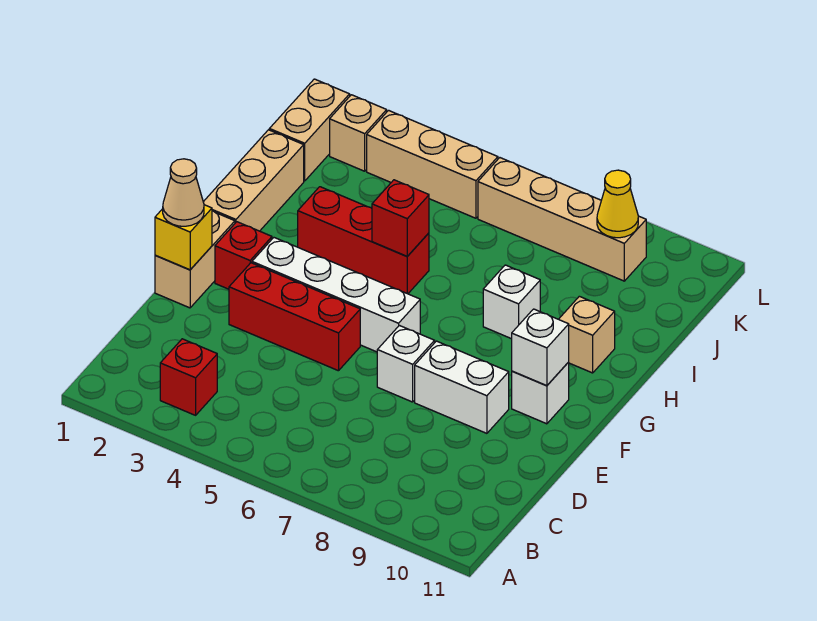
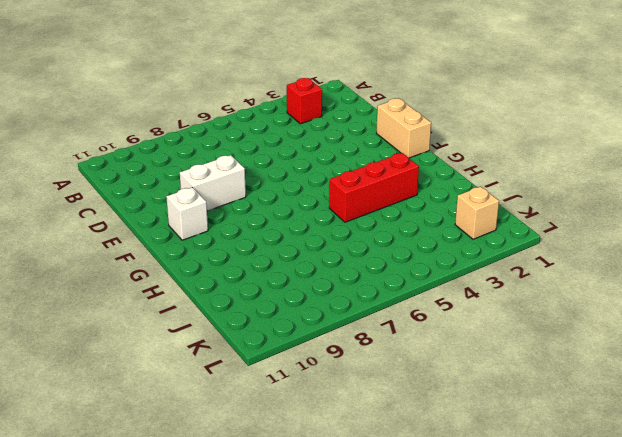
none -> red brick E3:E5 level 1
none -> white brick E7 level 1
none -> red brick F2 level 1

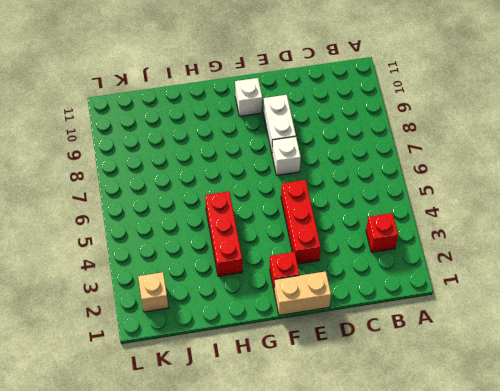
none -> white brick F3:F6 level 1
none -> tan brick G1:I1 level 1
none -> white brick H8 level 1

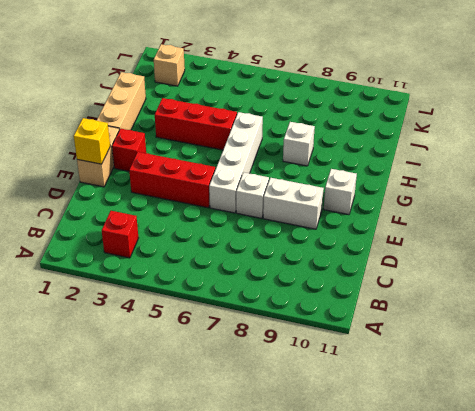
white brick E6:H6 level 1 -> white brick F3:F6 level 1
none -> tan brick H10 level 1
none -> tan brick J1:K1 level 1
none -> tan brick K3:K5 level 1

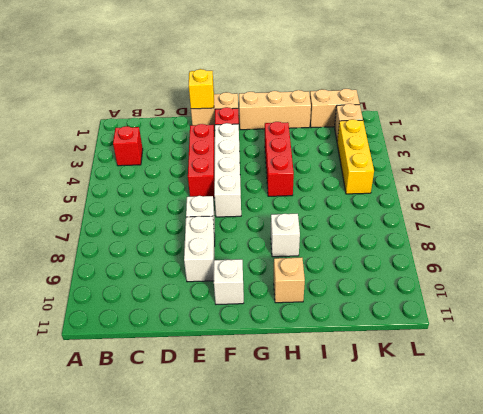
yellow brick K3:K5 level 1 -> tan brick K3:K5 level 1
none -> tan brick K6:K9 level 1
none -> white brick F10 level 2
none -> red brick H5 level 2

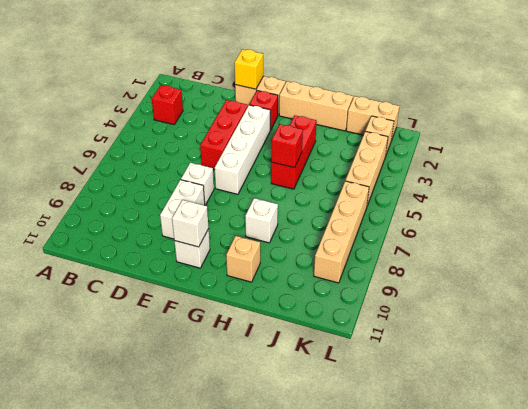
none -> yellow cone K9 level 2
none -> tan cone E1 level 3

